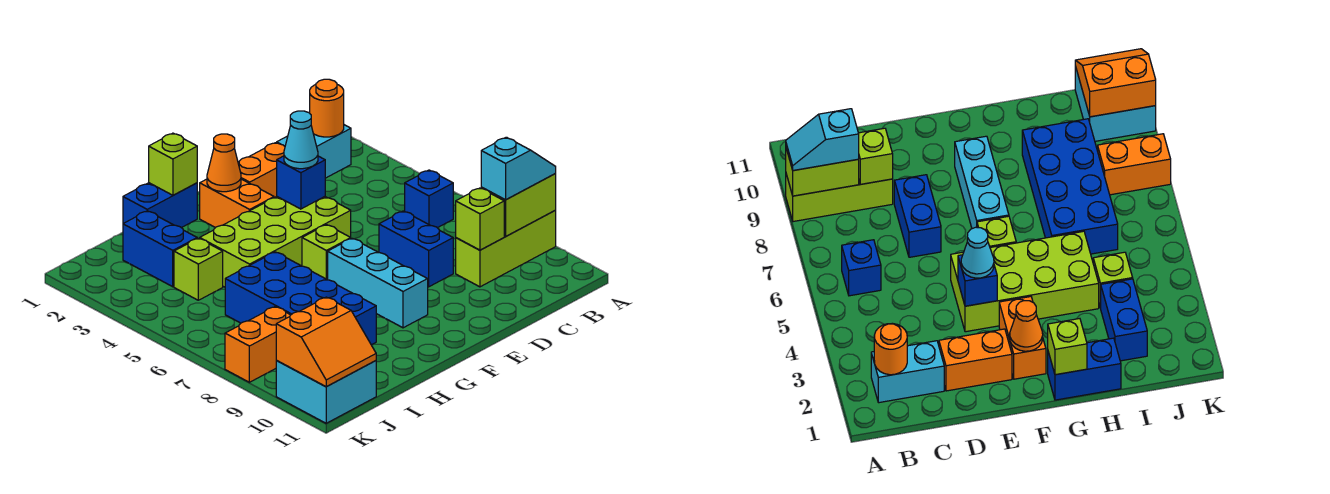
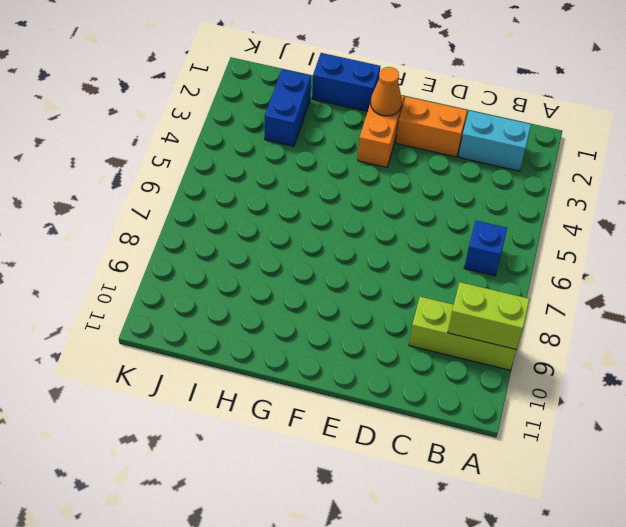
none -> blue brick D7:D8 level 1
none -> lime brick E4:H5 level 1
none -> lime brick F6 level 1

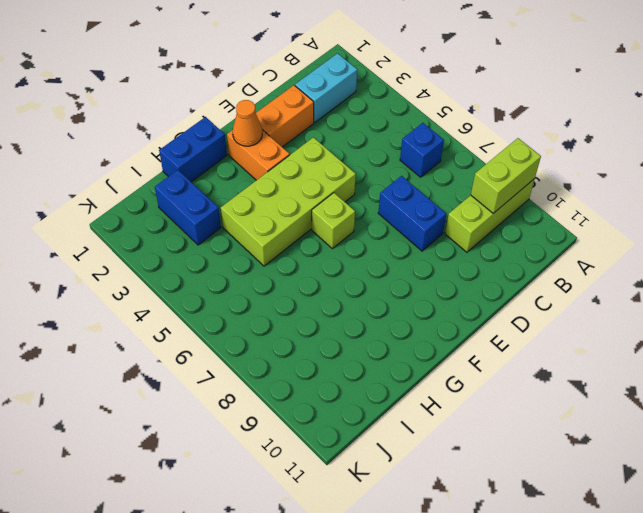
none -> cyan brick F7:F9 level 1
none -> blue brick H6:I9 level 1
none -> lime brick I4 level 1

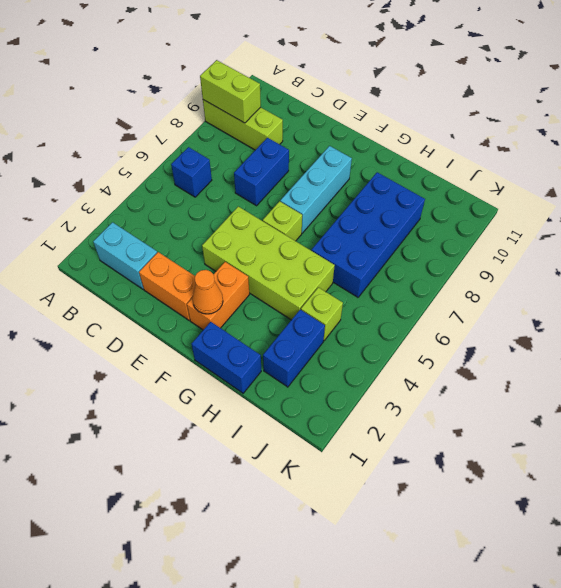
none -> orange brick J8:K8 level 1
none -> cyan brick J10:K11 level 1
none -> orange round brick B2 level 2

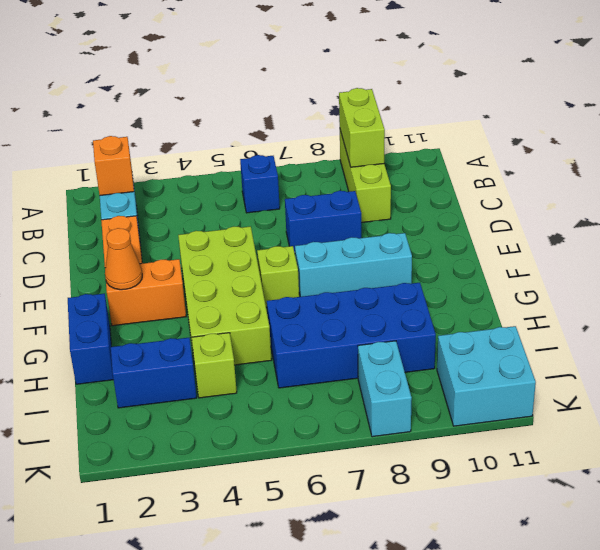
orange brick B2 level 2 -> orange round brick B2 level 2
cyan brick J8:K8 level 1 -> orange brick J8:K8 level 1
none -> lime brick C9 level 2
none -> blue brick E4 level 2
none -> lime brick G1 level 2

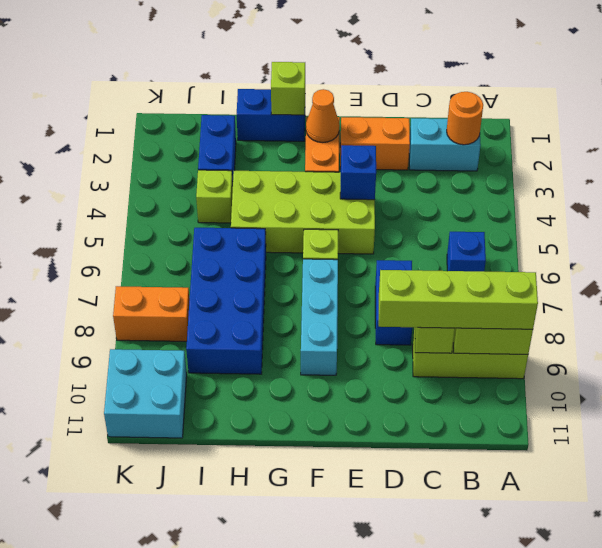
lime brick A9:D9 level 3 -> cyan slope A9:B9 level 3 top B
none -> orange slope J10:K11 level 2 top 10
none -> cyan cone E4 level 3

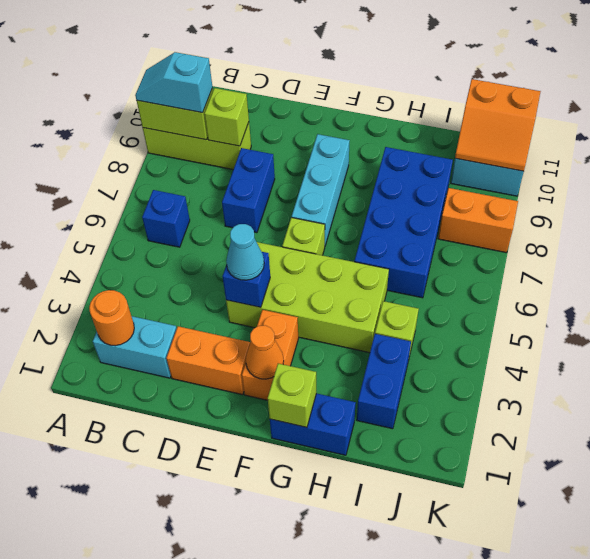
orange slope J10:K11 level 2 top 11 -> orange slope J10:K11 level 2 top 10

